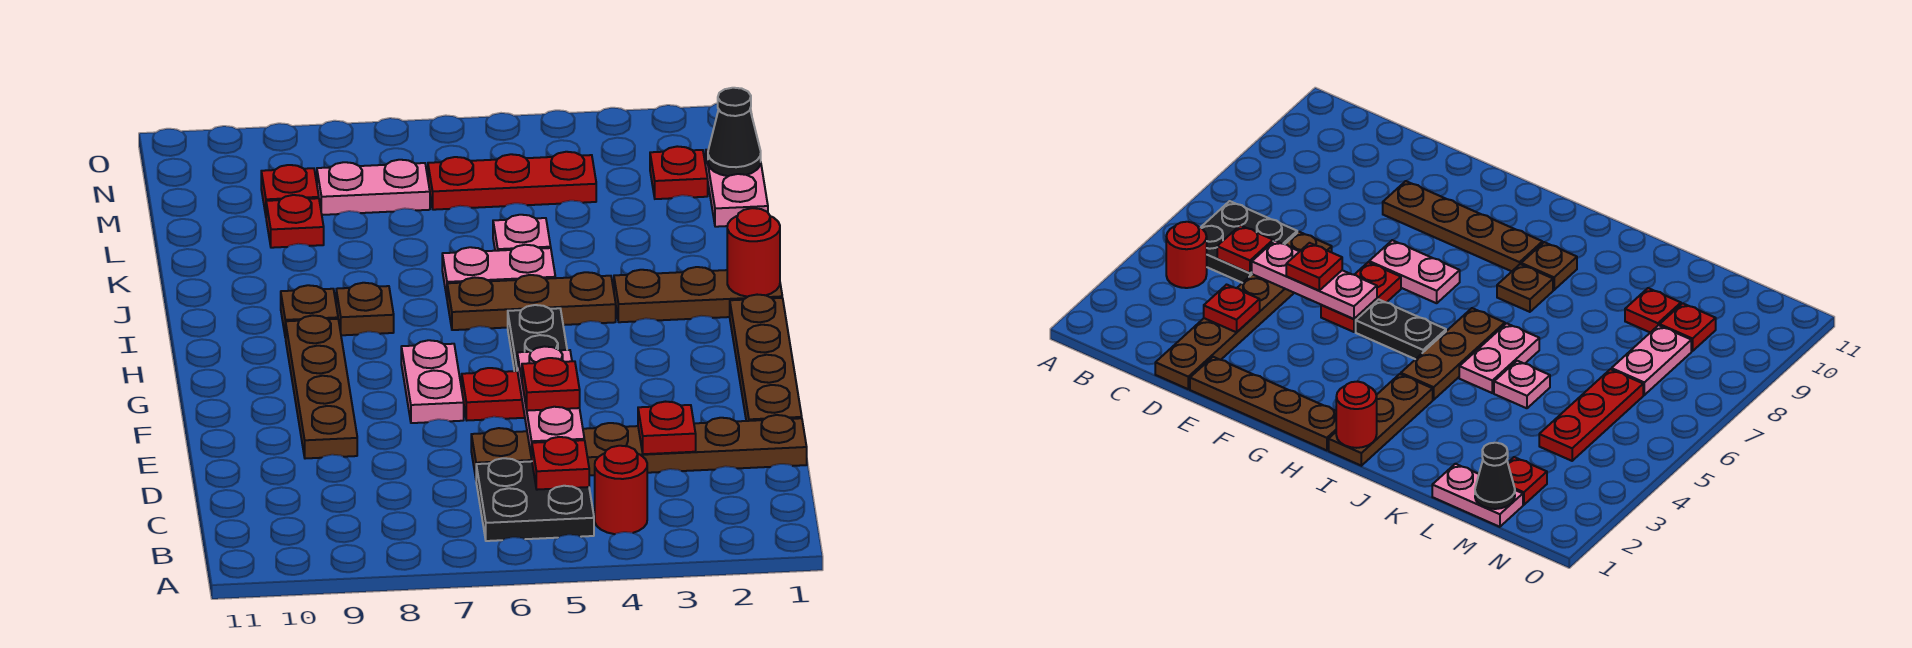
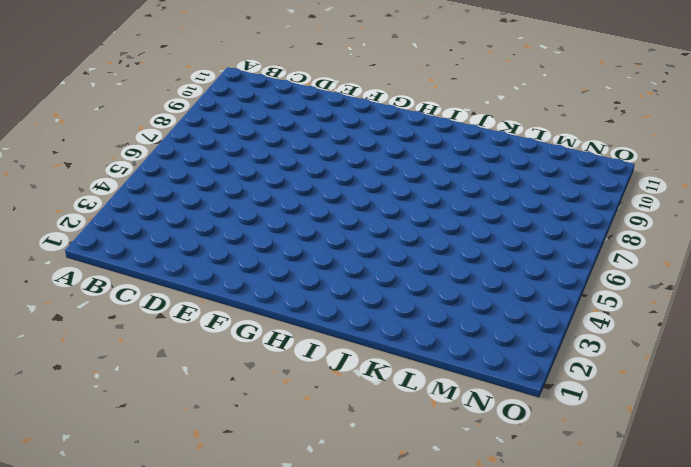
none -> red round brick B4 level 1
none -> black plate B5:C6 level 1
none -> brown plate D1:D6 level 1

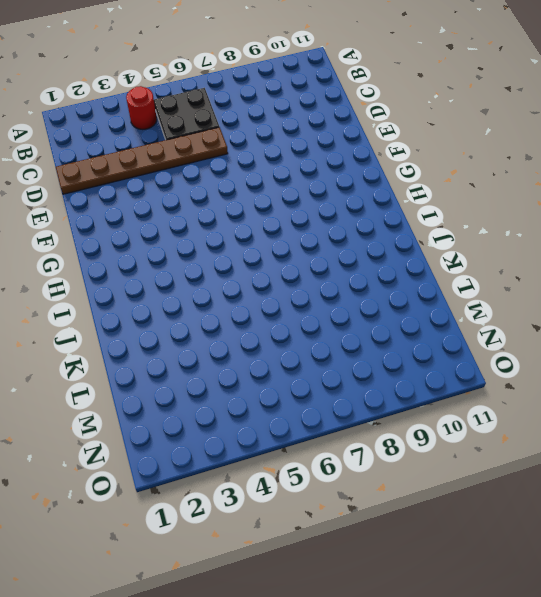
none -> brown plate E1:H1 level 1
none -> brown plate E9:H9 level 1
none -> red plate F5:F6 level 1

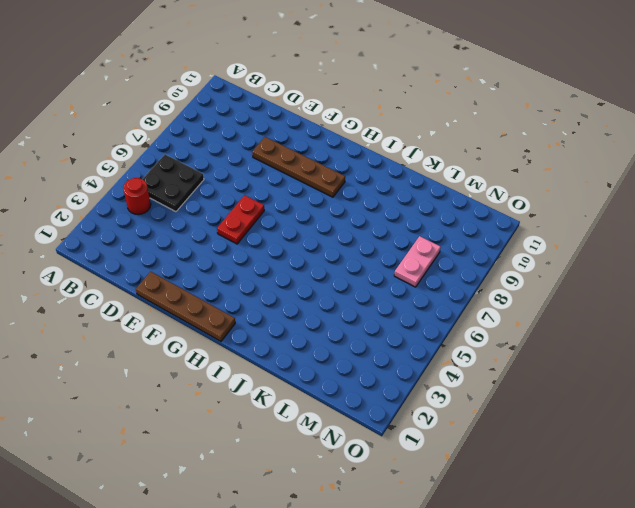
none -> brown plate D1:D6 level 1
none -> pink plate F7:G7 level 1
none -> black plate G5:H5 level 1

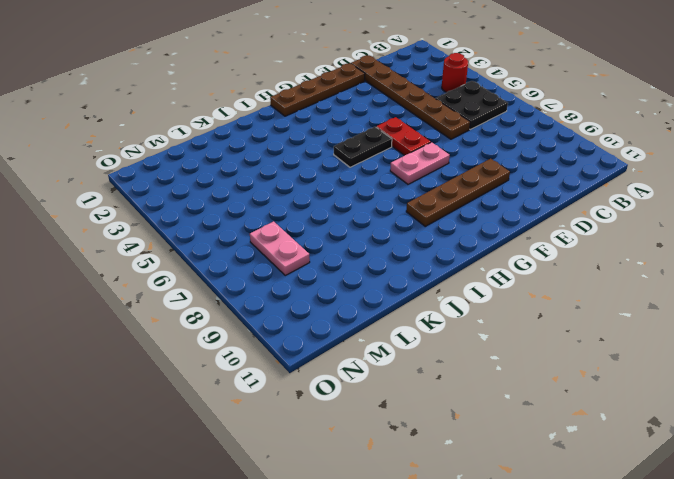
none -> brown plate I1:I3 level 1
none -> brown plate I4:I6 level 1
none -> brown plate I8 level 1

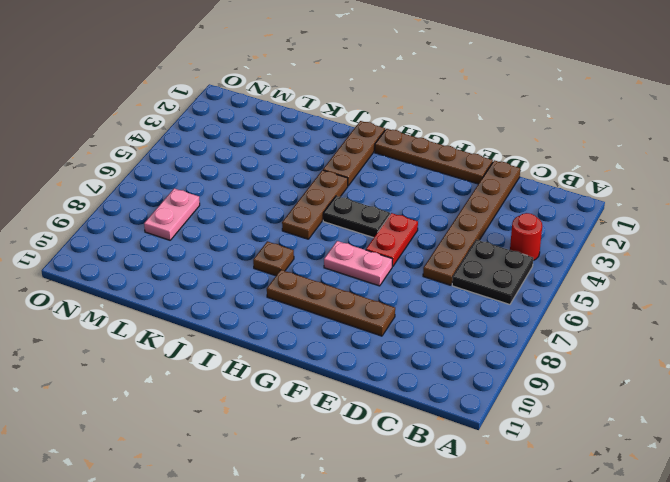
none -> brown plate I9 level 1
none -> pink plate J5:J6 level 1
none -> pink plate K5 level 1

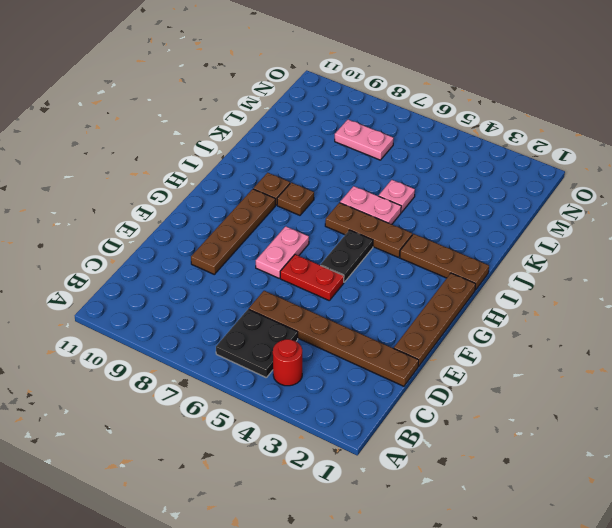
none -> pink plate L1:M1 level 1
none -> red plate L9 level 1
none -> red plate M2 level 1

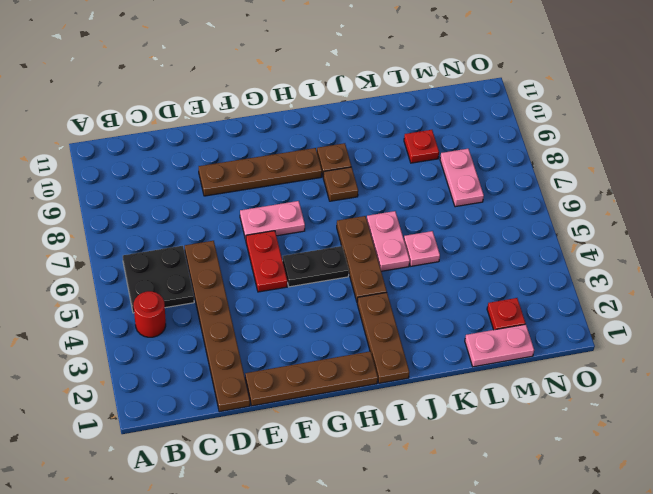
none -> red plate M4:M6 level 1
none -> red plate M9 level 1
none -> red plate C5 level 2

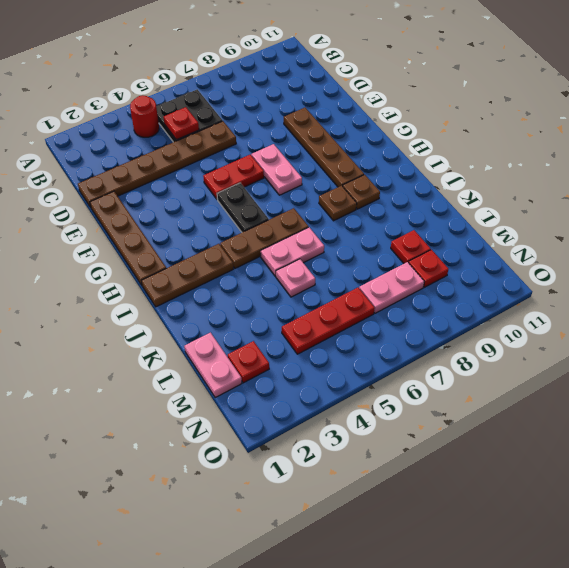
none -> red plate D3 level 2
none -> pink plate D5:F5 level 2
none -> red round brick I1 level 2

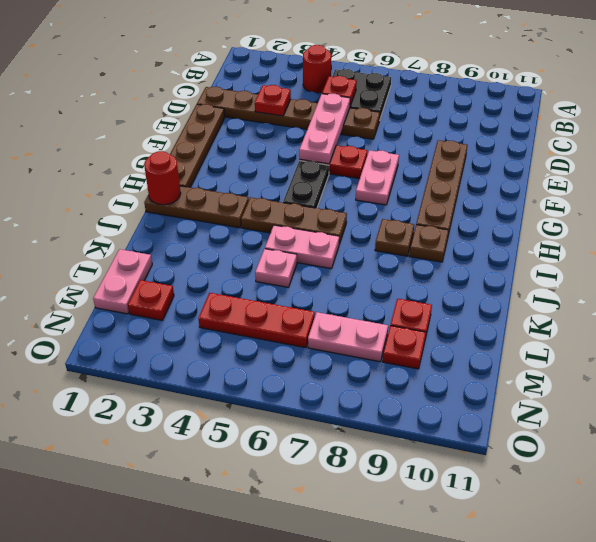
none -> black cone M1 level 2
none -> red plate E5 level 3

